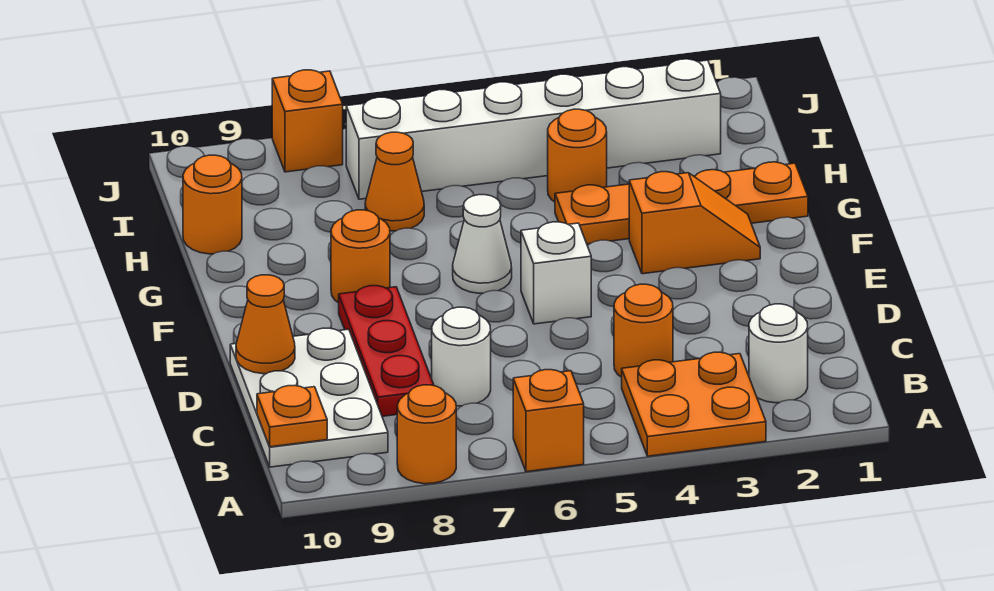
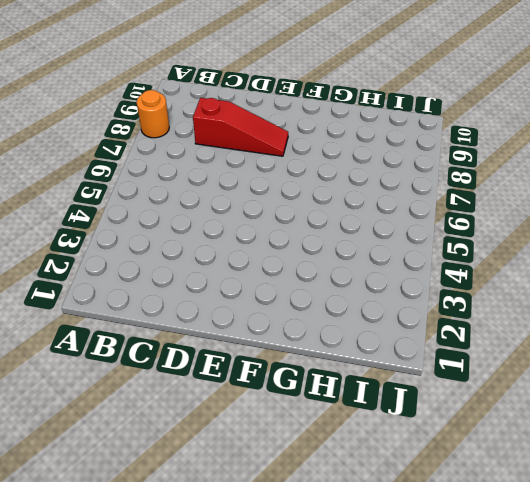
red slope C8:E8 level 1 top C -> red plate C8:E8 level 1
none -> orange plate A3:B4 level 1
none -> orange brick A6 level 1
none -> white round brick B2 level 1

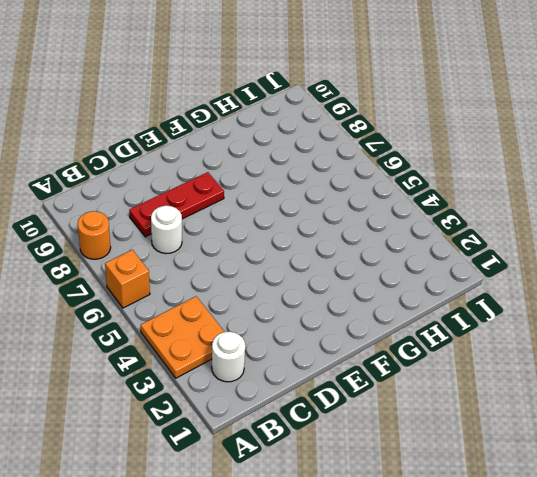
none -> white plate B9:D10 level 1
none -> orange round brick C4 level 1
none -> white brick E5 level 1

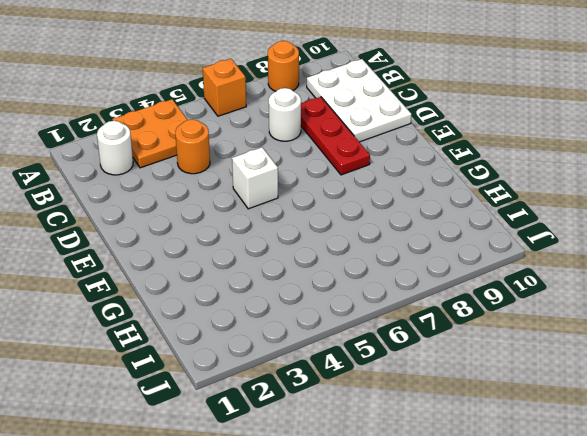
none -> orange slope F2:F3 level 1 top 3
none -> white cone F6 level 1
none -> orange round brick F8 level 1

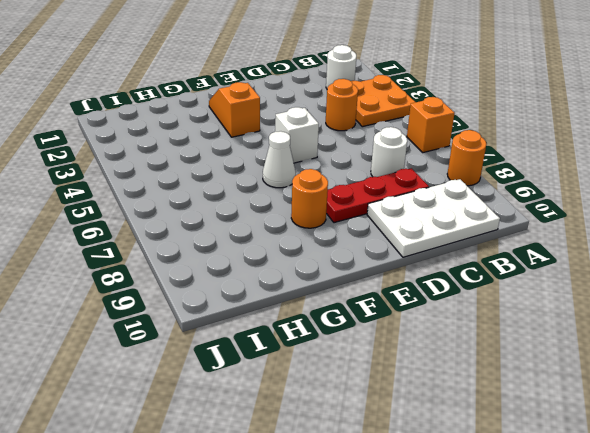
none -> orange plate G1:G4 level 1
none -> orange round brick H4 level 1
none -> orange cone H7 level 1

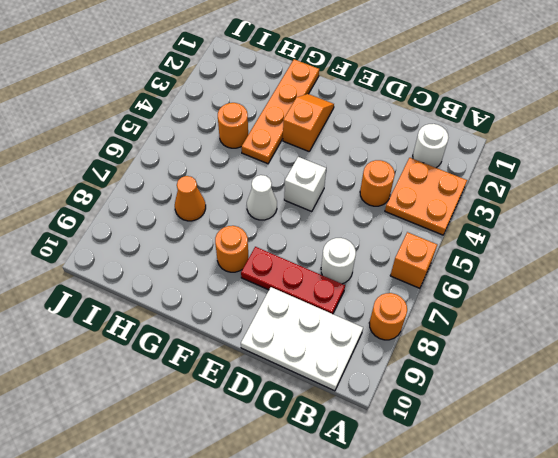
none -> orange round brick H10 level 1
none -> white brick I2:I7 level 1
none -> orange brick J8 level 1

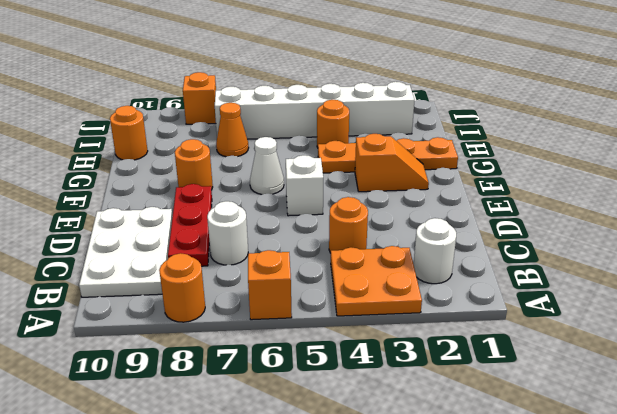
none -> orange plate B10 level 2
none -> orange cone D10 level 2

